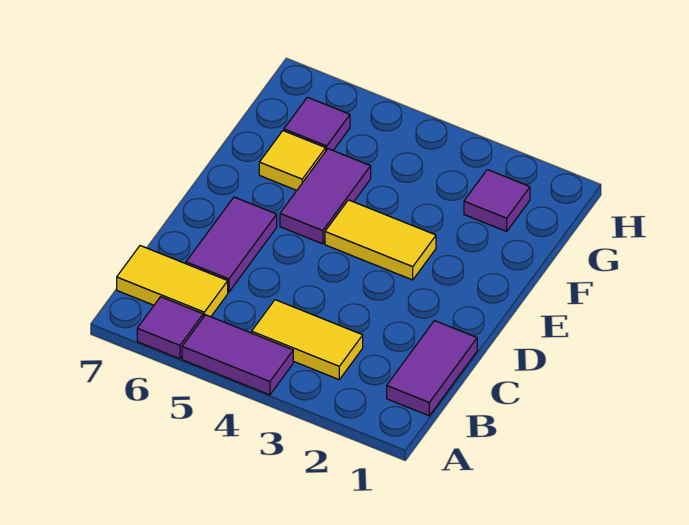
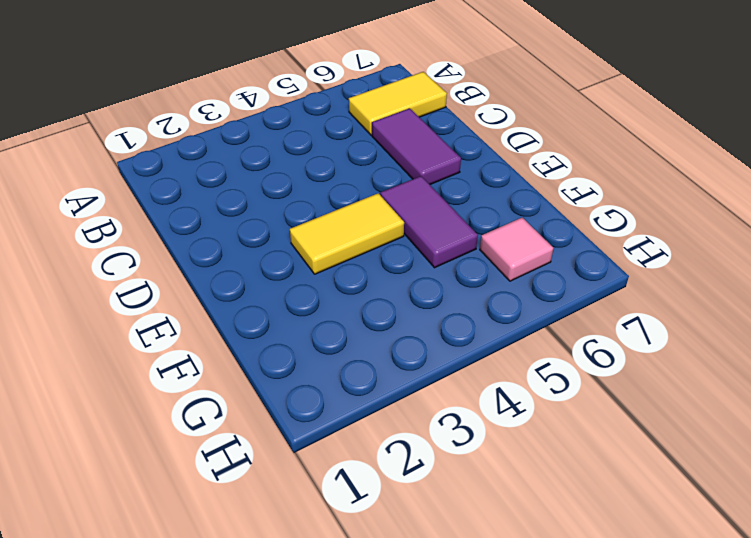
pink tile G6 level 1 -> purple tile G6 level 1
none -> purple tile A4:A5 level 1
none -> purple tile A6 level 1

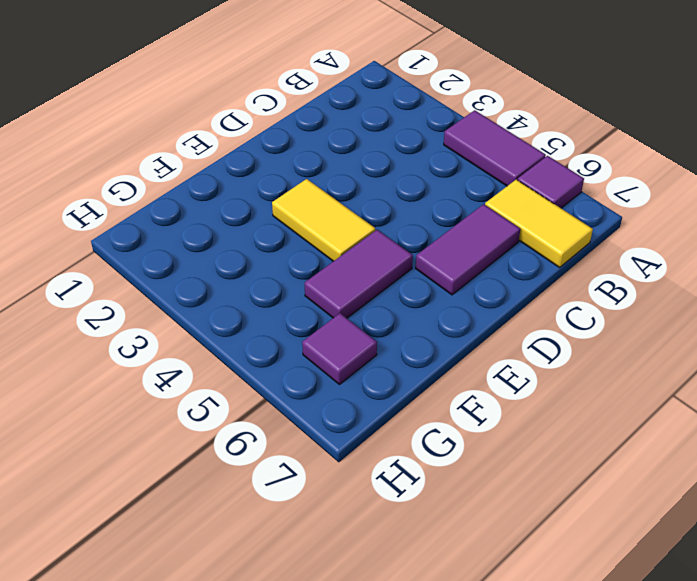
none -> purple tile B1:C1 level 1
none -> yellow tile B3:B4 level 1

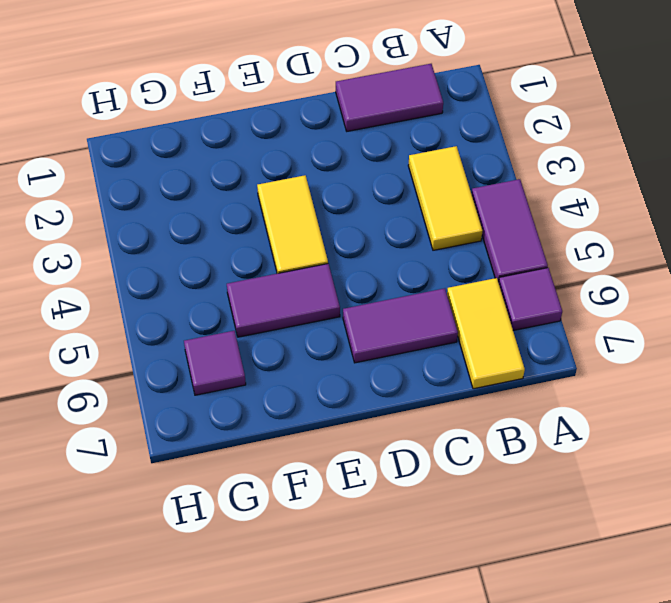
none -> yellow tile F6 level 1
none -> purple tile G2 level 1

